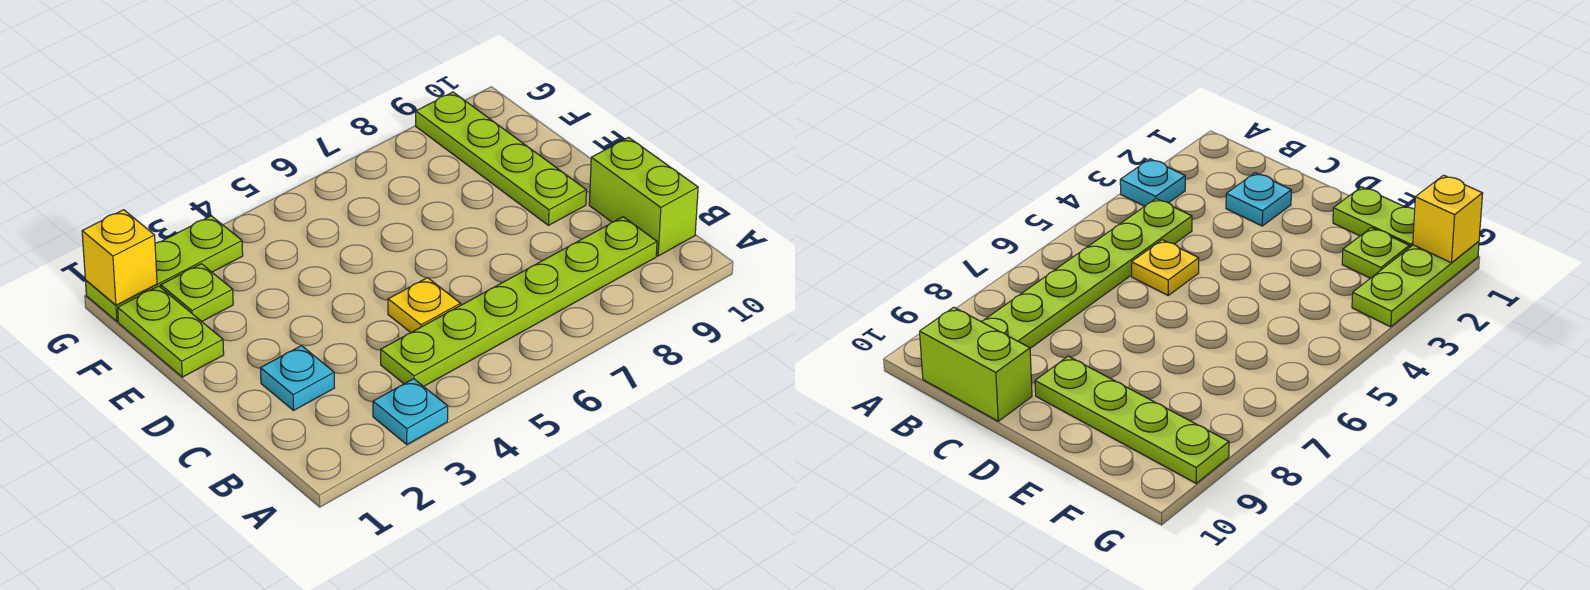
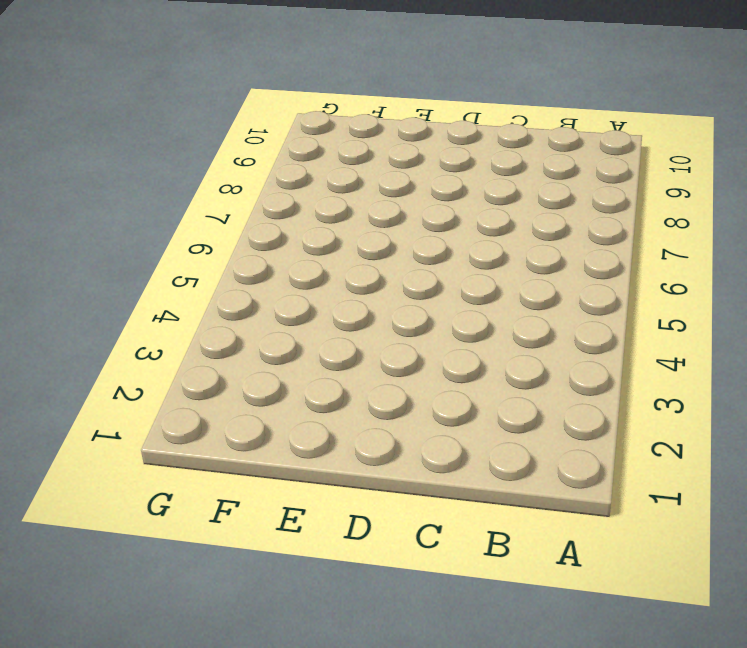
none -> cyan plate A3 level 1
none -> lime plate B4:B9 level 1

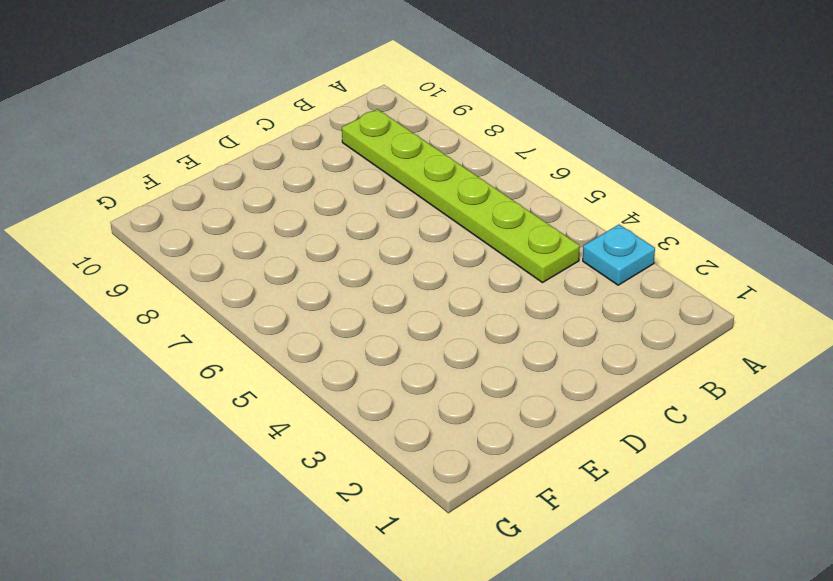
none -> lime brick B10:C10 level 1
none -> cyan plate C2 level 1

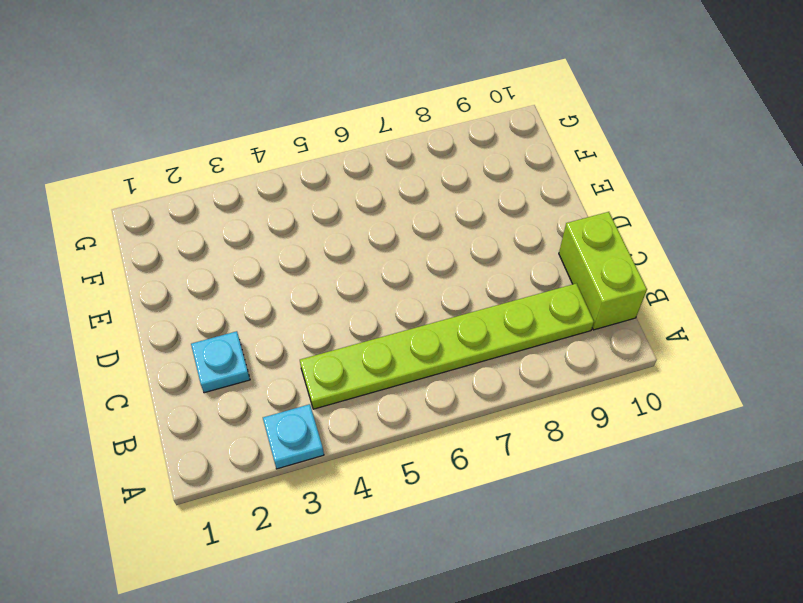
none -> yellow plate C5 level 1
none -> lime plate D9:G9 level 1

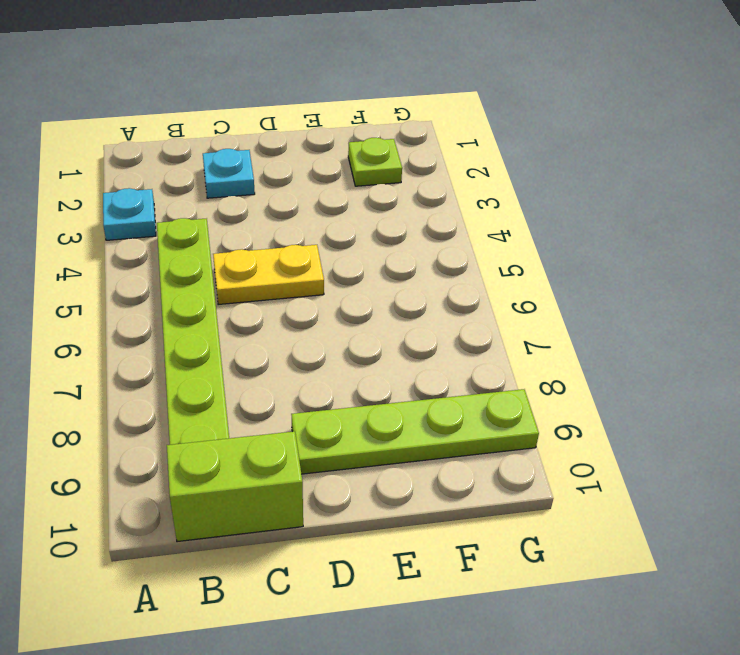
yellow plate C5:D5 level 1 -> yellow plate C5 level 1
none -> lime plate E1:F1 level 1
none -> lime plate G1:G3 level 1

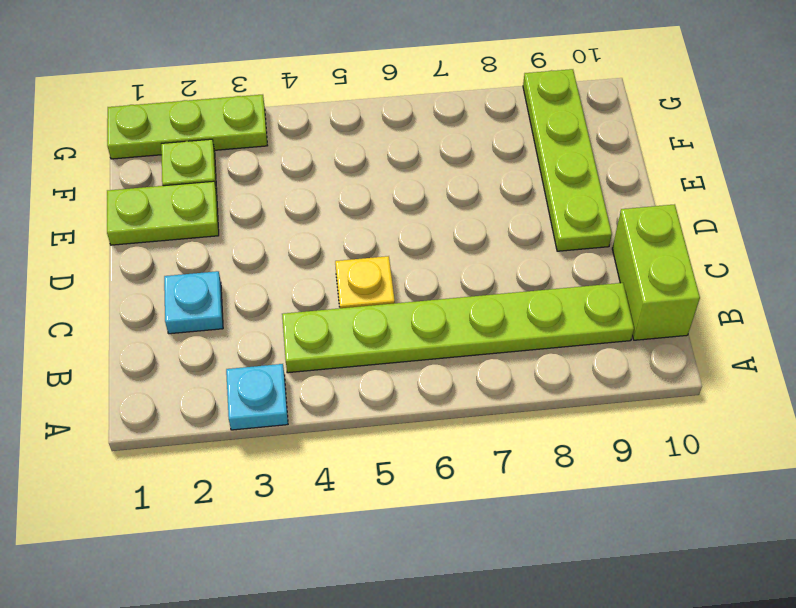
lime plate E1:E2 level 1 -> lime plate E1:F1 level 1
none -> yellow brick G1 level 2

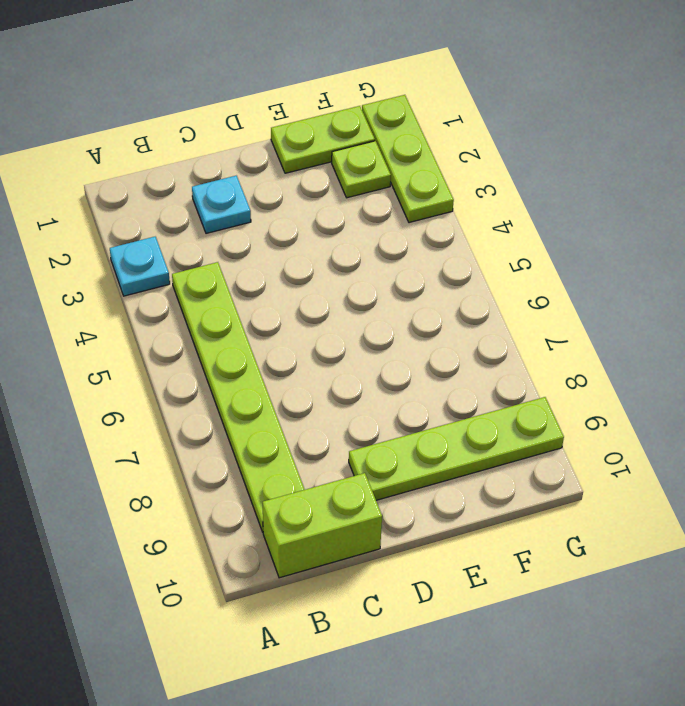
none -> yellow plate C5 level 1
none -> yellow brick G1 level 2

